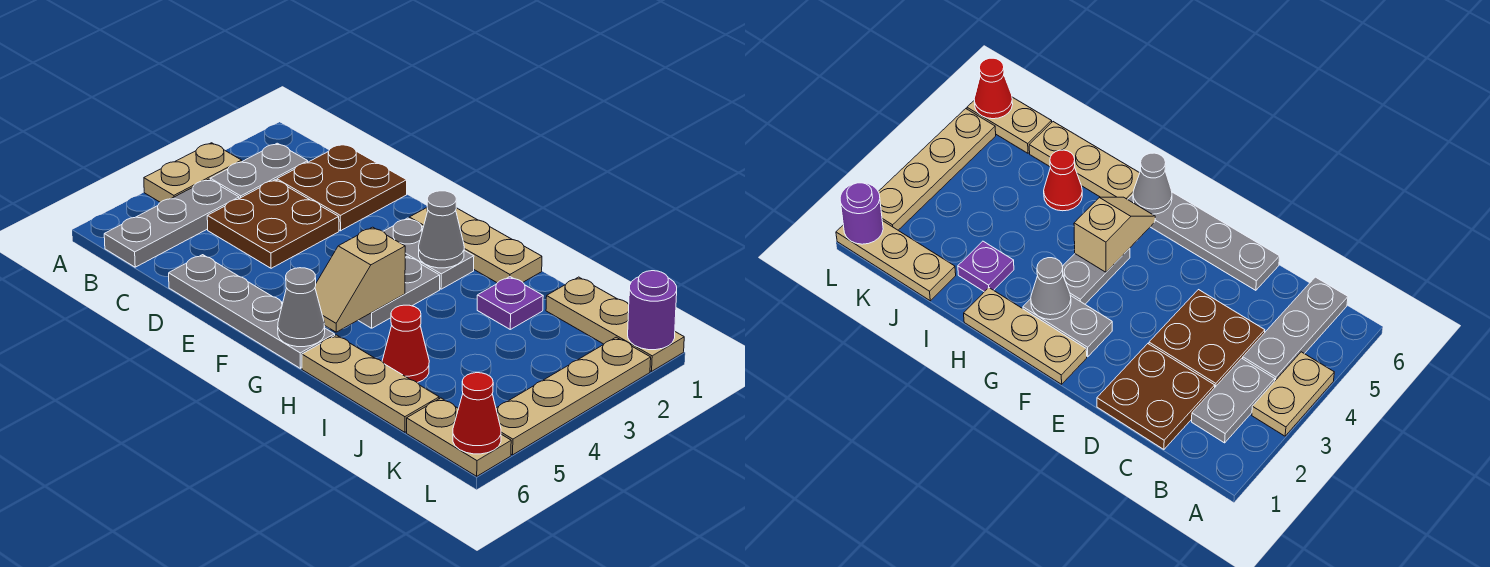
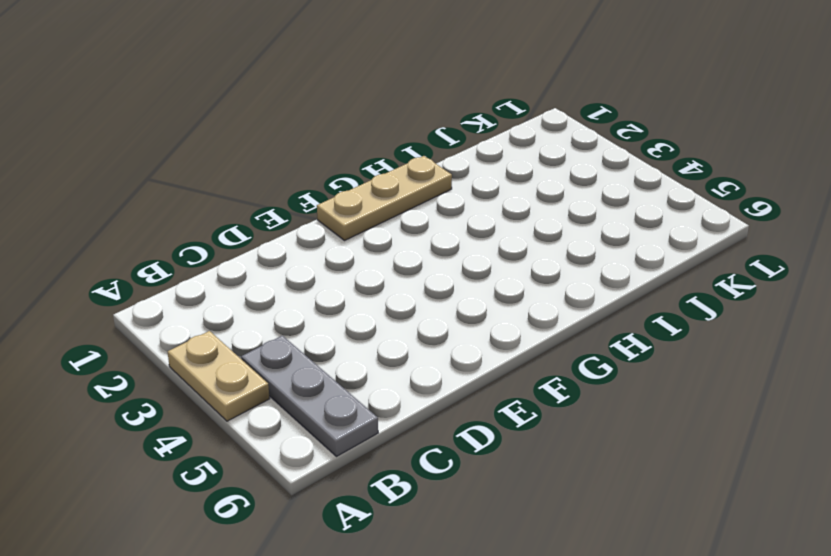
none -> grey plate B2:B3 level 1
none -> brown plate C1:D2 level 1
none -> brown plate C3:D4 level 1

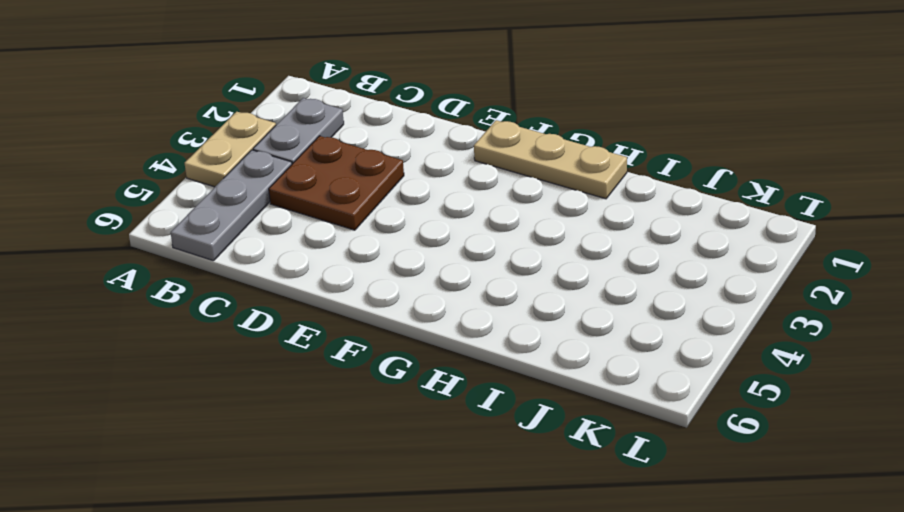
none -> brown plate C1:D2 level 1
none -> grey plate D6:G6 level 1
none -> grey plate F2:G2 level 1

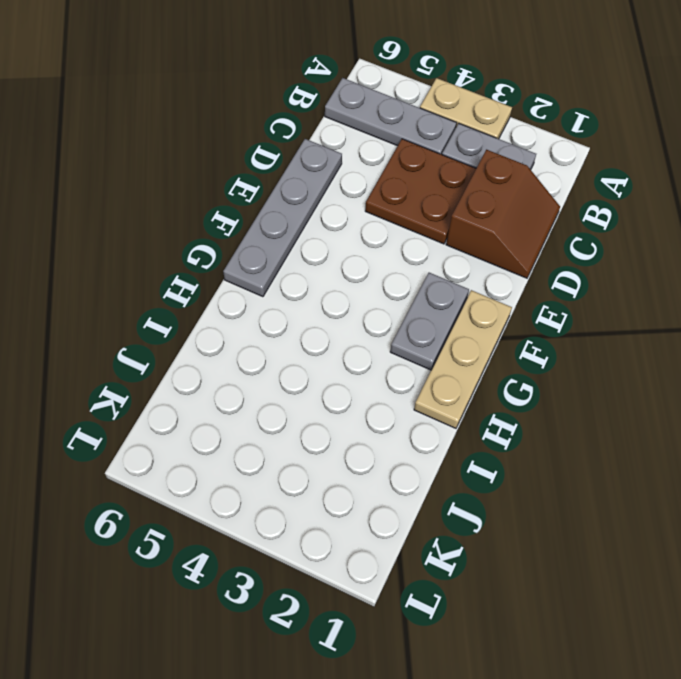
brown slope C1:D2 level 1 top 2 -> brown plate C1:D2 level 1
none -> grey plate G3:G4 level 1
none -> tan plate H6:J6 level 1
none -> purple plate I2 level 1

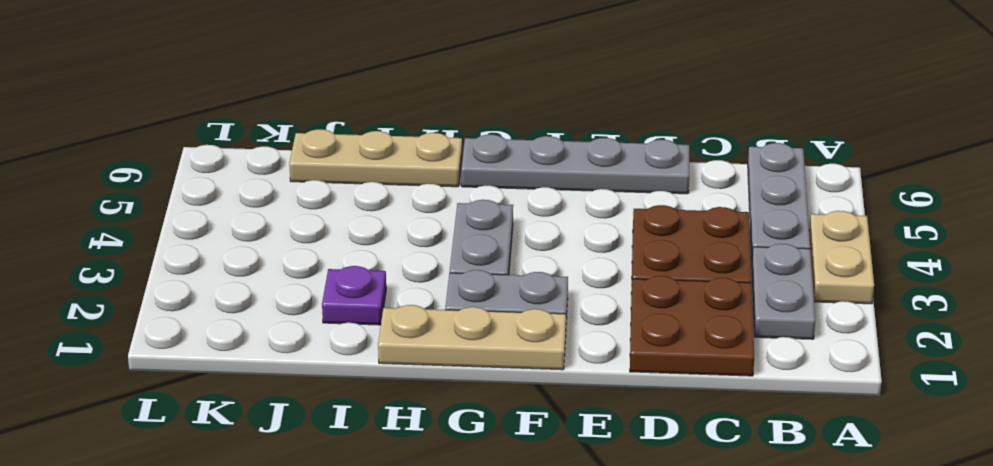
none -> red cone I5 level 1
none -> tan plate J1:L1 level 1
none -> tan plate K6:L6 level 1

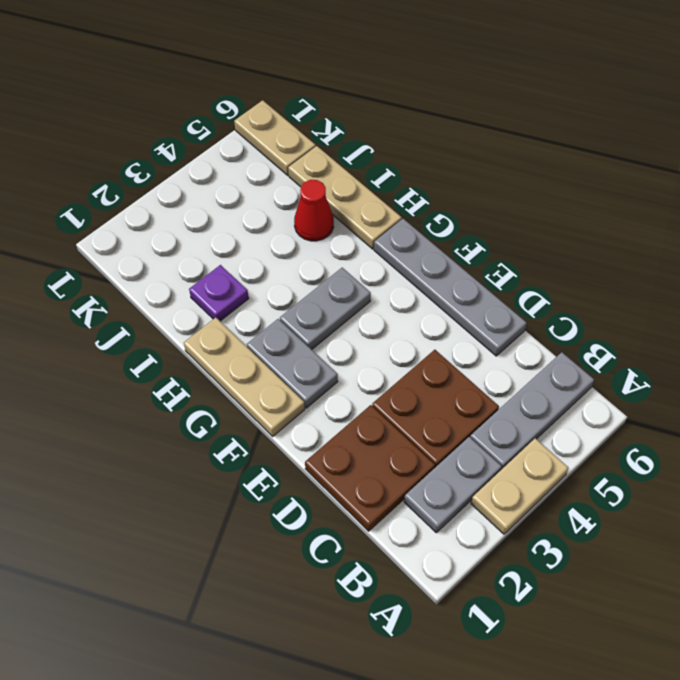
none -> tan plate J1:L1 level 1
none -> tan plate L2:L5 level 1
none -> grey cone G2 level 2

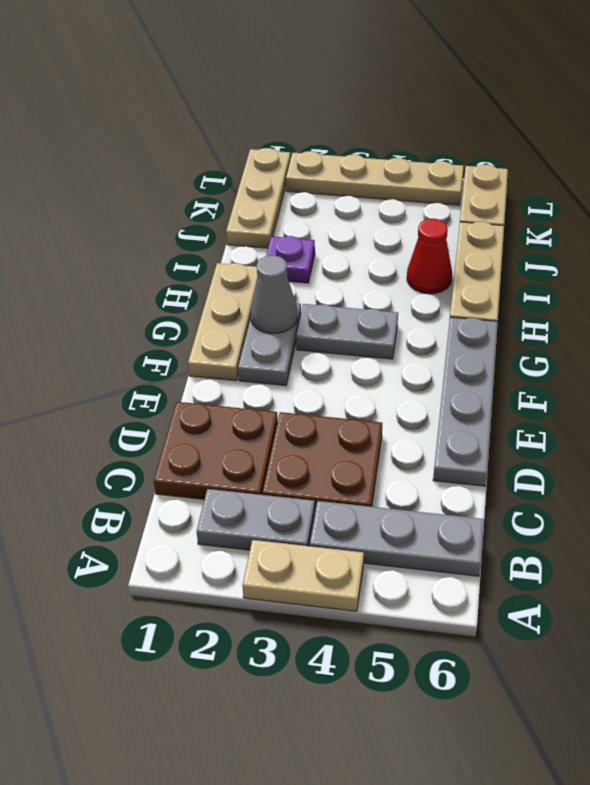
none -> tan slope G4:G5 level 2 top 4
none -> grey cone G6 level 2
none -> purple round brick L1 level 2

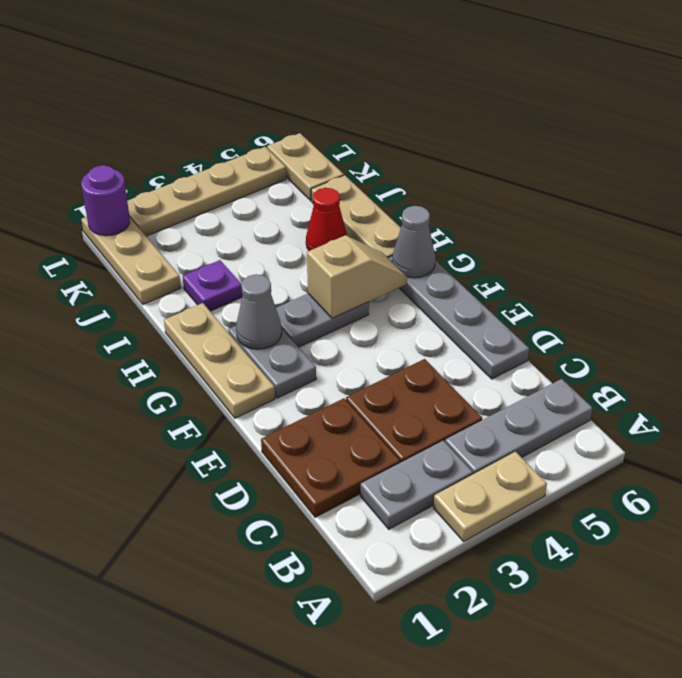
none -> red cone L6 level 2

